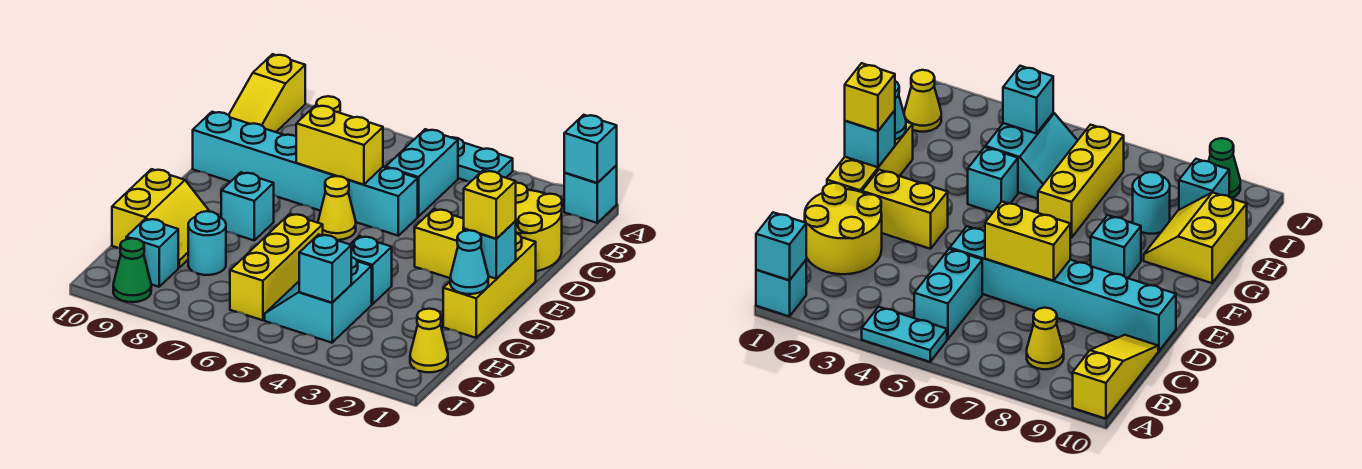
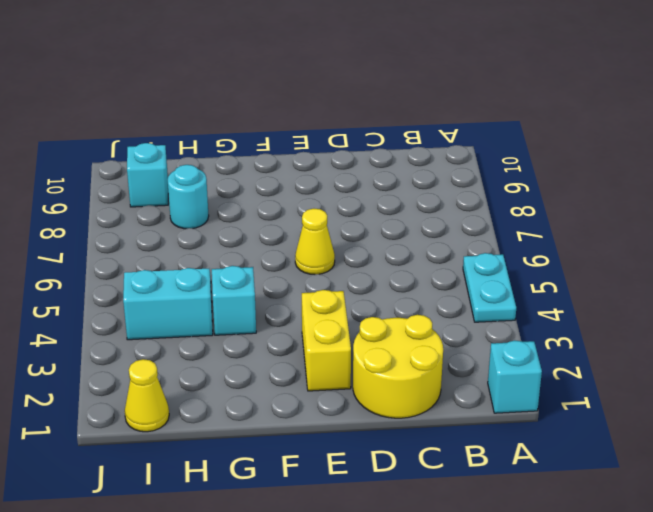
none -> yellow slope A10:C10 level 1 top A
none -> cyan brick B5:C5 level 1
none -> yellow cone B8 level 1

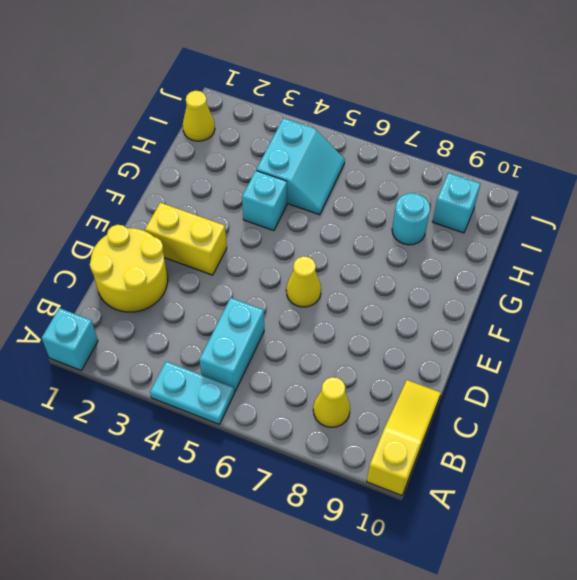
none -> cyan brick D5:D10 level 1
none -> yellow brick E1:G1 level 1
none -> cyan brick F8 level 1

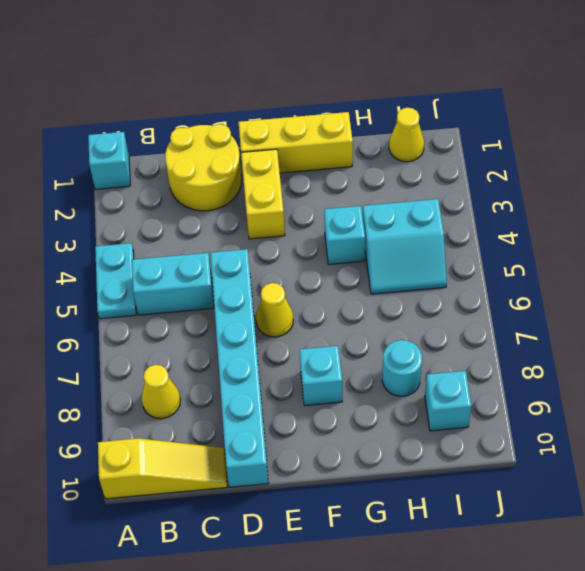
none -> yellow brick G6:I6 level 1
none -> yellow slope G9:H10 level 1 top 10
none -> green cone J9 level 1

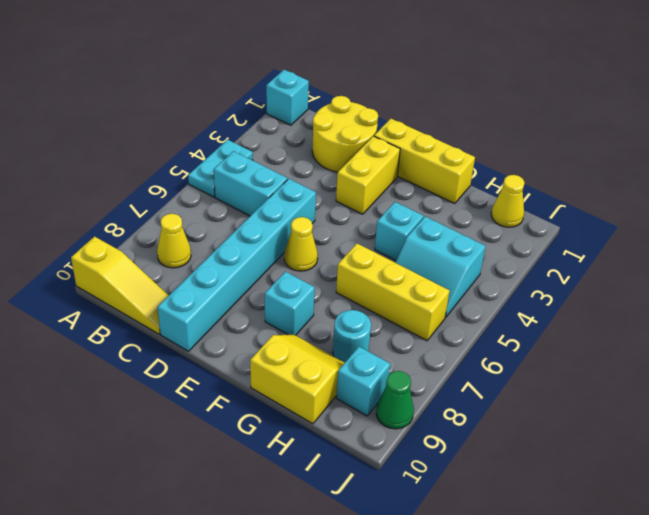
none -> cyan brick A1 level 2
none -> yellow brick D6:D7 level 2
none -> cyan brick F1 level 2

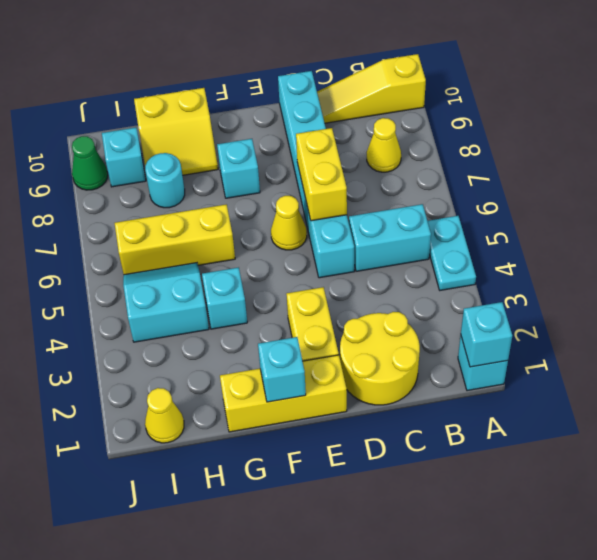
none -> cyan cone G1 level 2
none -> cyan brick I4 level 2
none -> yellow brick F1 level 3

